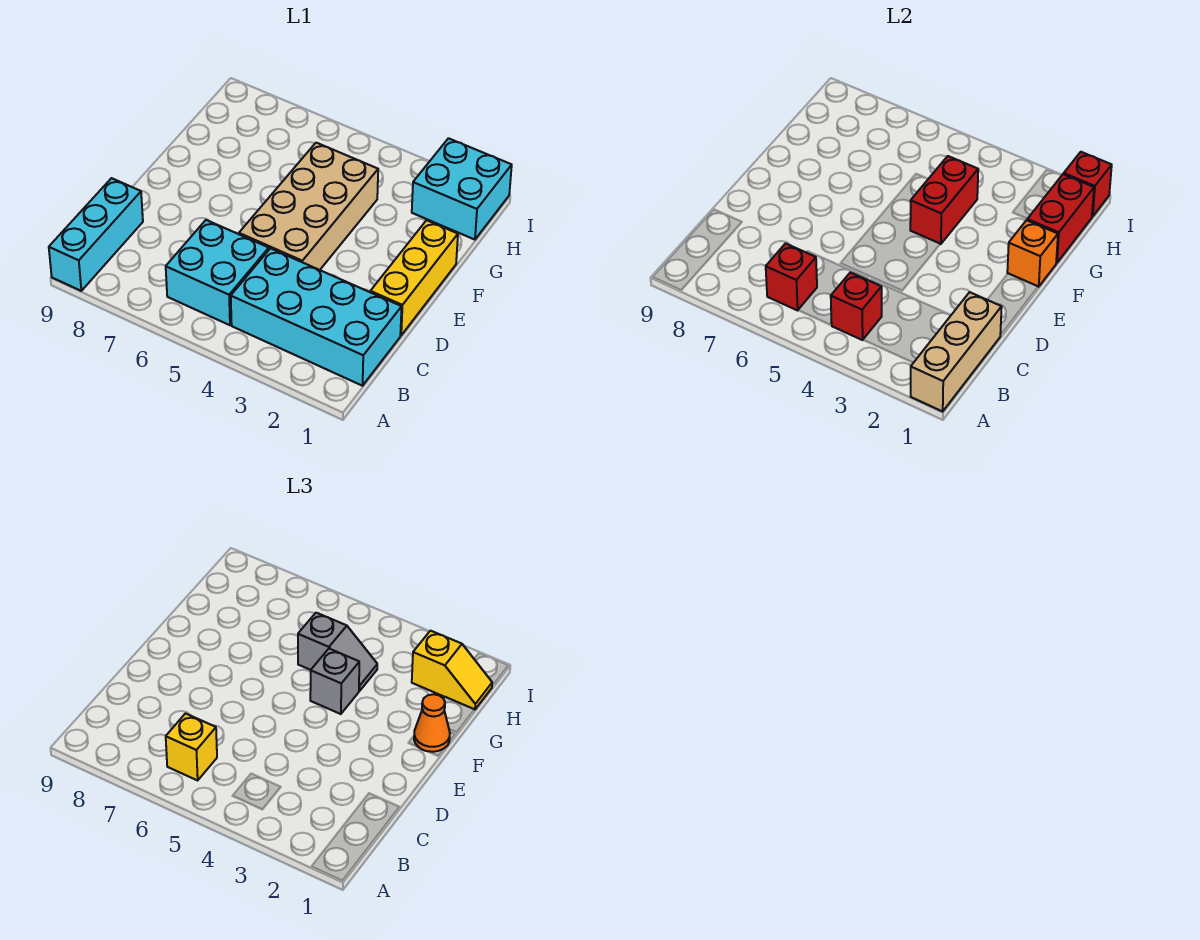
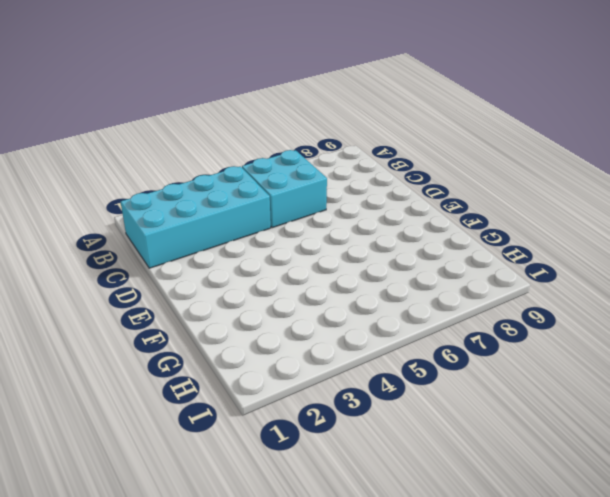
none -> cyan brick A9:C9 level 1
none -> yellow brick D1:F1 level 1
none -> tan brick D4:G5 level 1

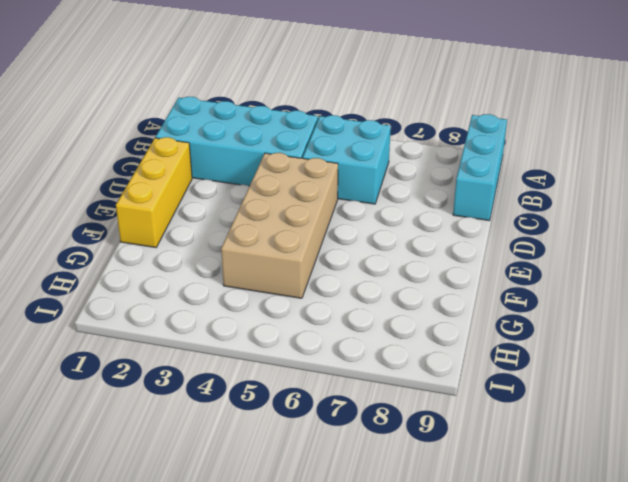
none -> cyan brick H1:I2 level 1
none -> tan brick A1:C1 level 2
none -> red brick B4 level 2

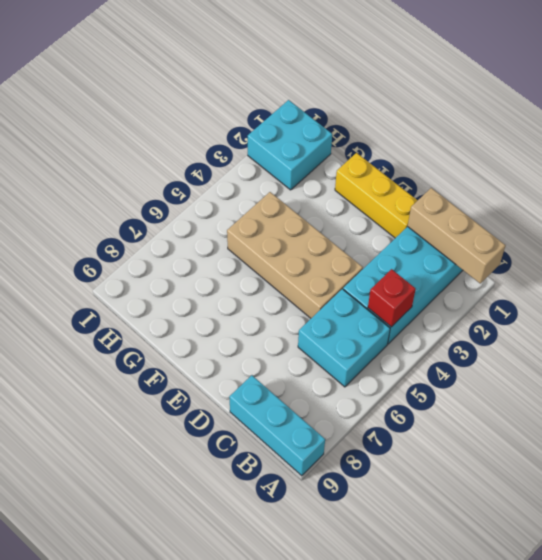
none -> red brick B6 level 2
none -> orange brick F1 level 2
none -> red brick F4:G4 level 2

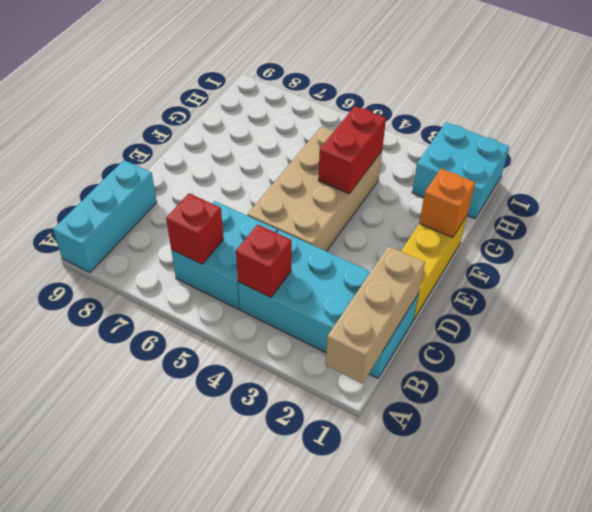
none -> red brick G1:H1 level 2
none -> red brick I1 level 2
none -> yellow brick B6 level 3

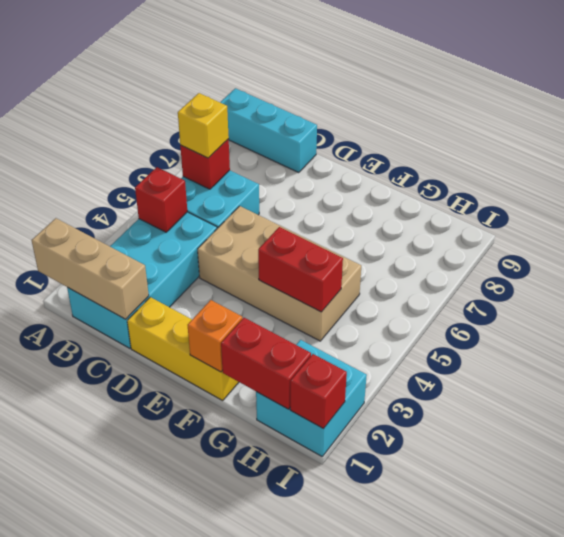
none -> orange cone F1 level 3
none -> grey brick F4 level 3
none -> grey slope G4:G5 level 3 top 5

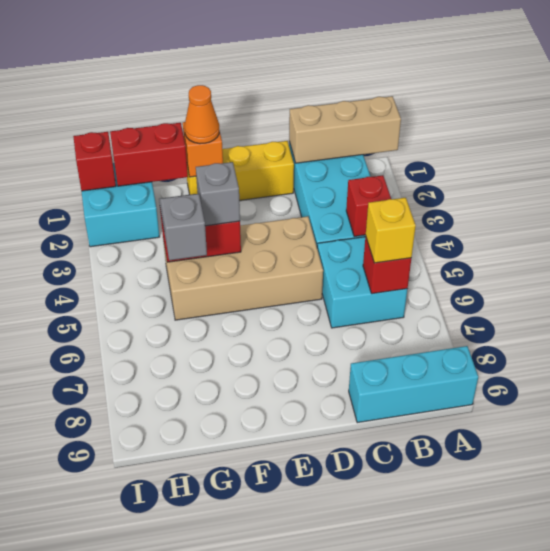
none -> yellow slope H1:H2 level 3 top 2

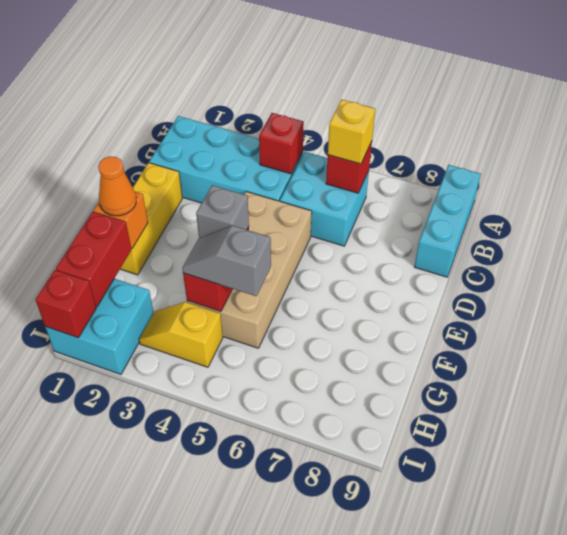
yellow slope H3:H4 level 1 top 4 -> yellow slope H1:H2 level 3 top 2
none -> tan brick A1:C1 level 2

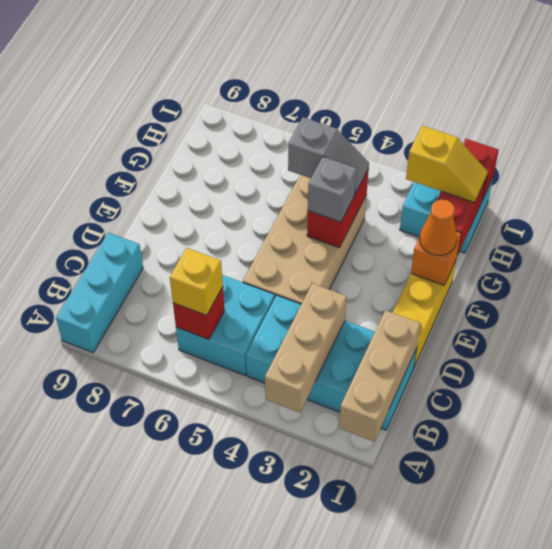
tan brick A3:C3 level 2 -> none
none -> red brick B4 level 2

